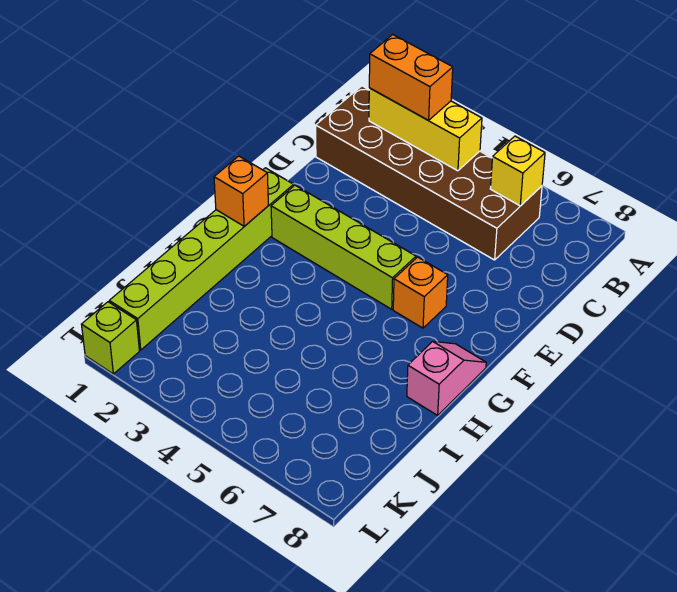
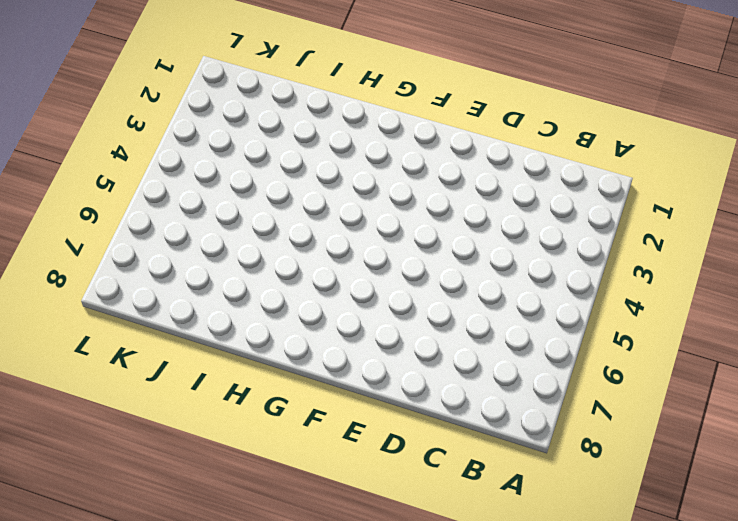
none -> brown brick B1:C6 level 1
none -> lime brick F1:K1 level 1

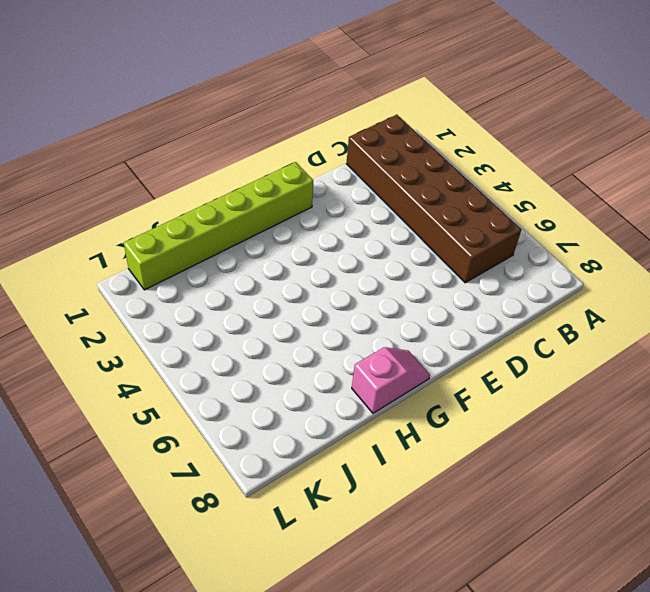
none -> lime brick F2:F5 level 1
none -> orange brick F6 level 1

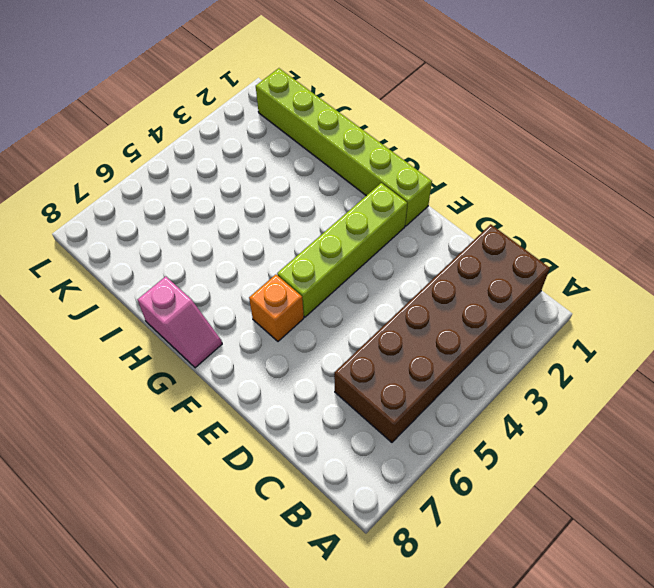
none -> lime brick L1 level 1
none -> yellow brick B2:B4 level 2

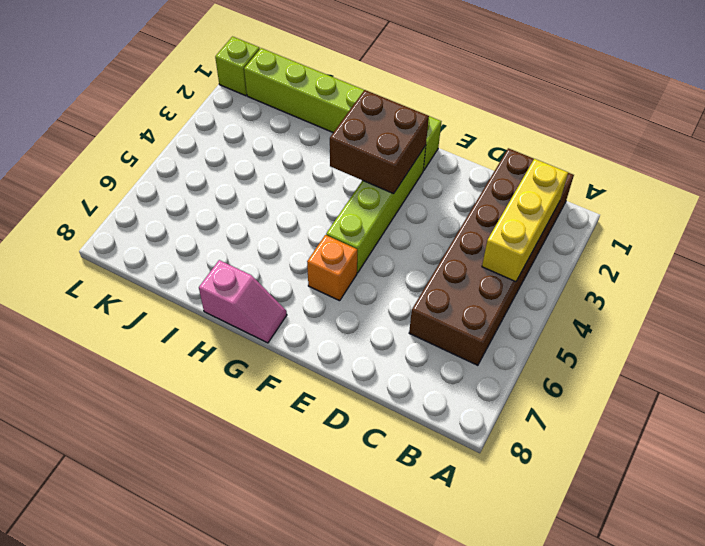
brown brick F2:G3 level 2 -> none
none -> yellow brick B6 level 2
none -> orange brick G1 level 2

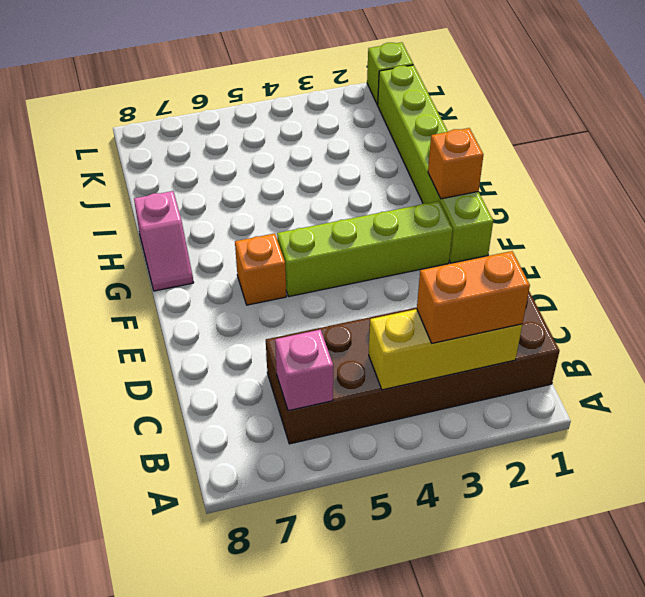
pink brick B6 level 2 -> yellow brick B6 level 2

